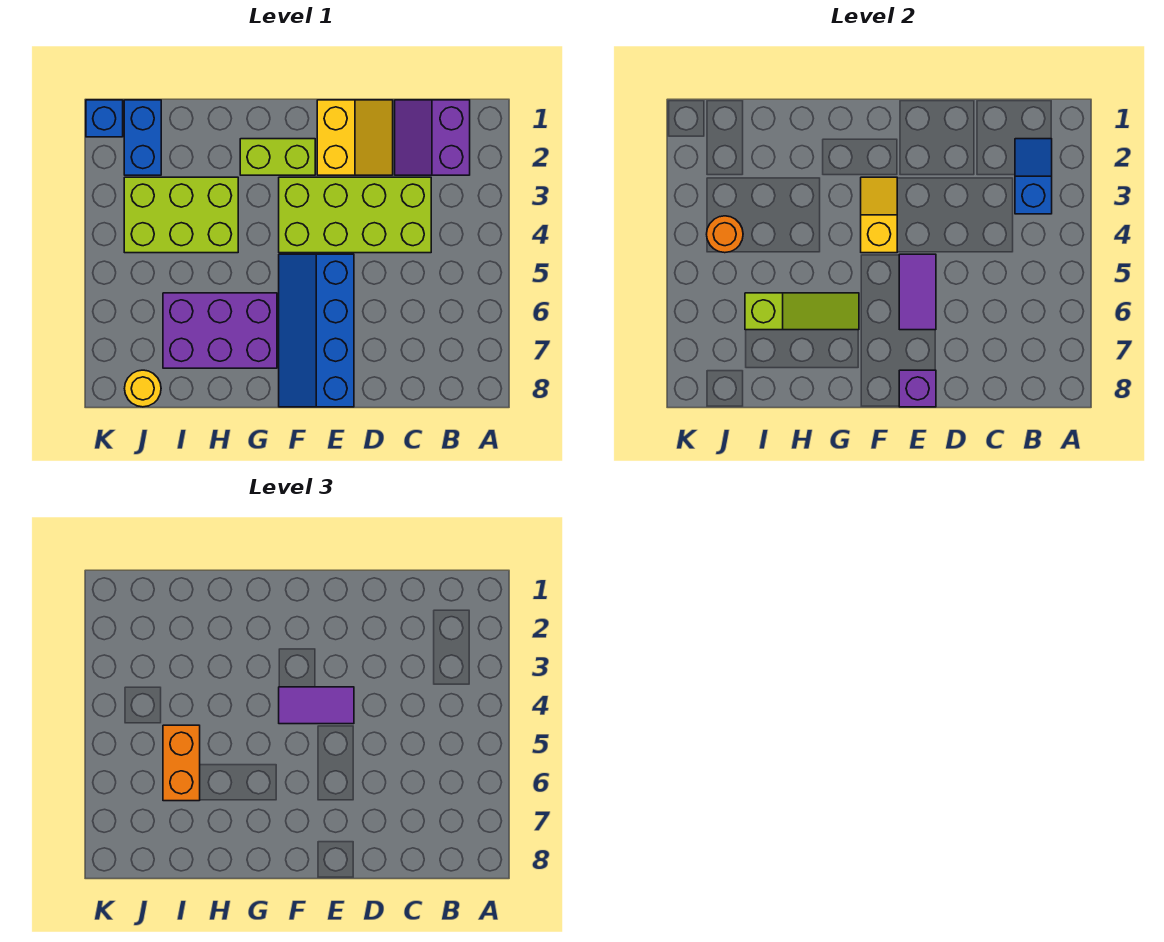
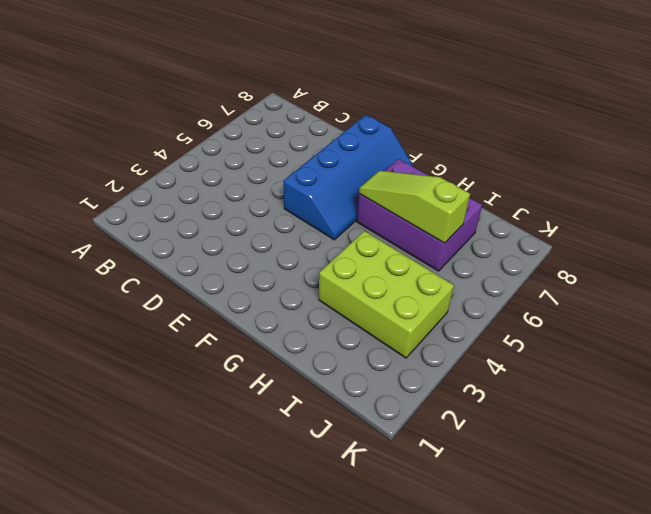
none -> purple slope B1:C2 level 1 top B
none -> lime brick C3:F4 level 1
none -> yellow slope D1:E2 level 1 top E

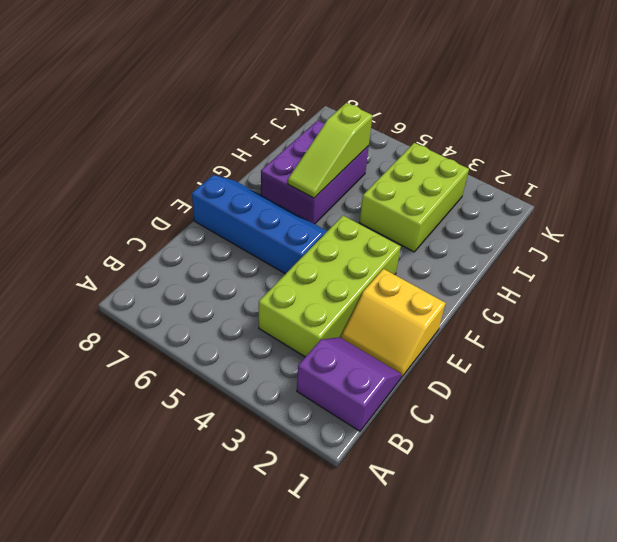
none -> lime brick F2:G2 level 1
none -> blue brick J1:J2 level 1
none -> yellow round brick J8 level 1

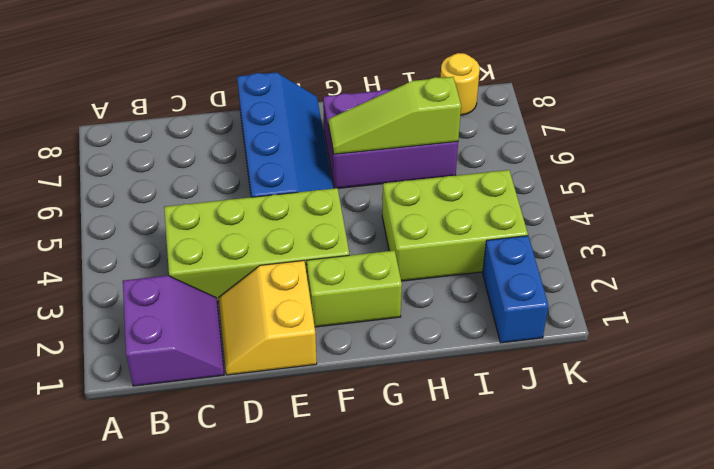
none -> blue brick K1 level 1
none -> blue slope B2:B3 level 2 top 3
none -> purple tile E5:E6 level 2

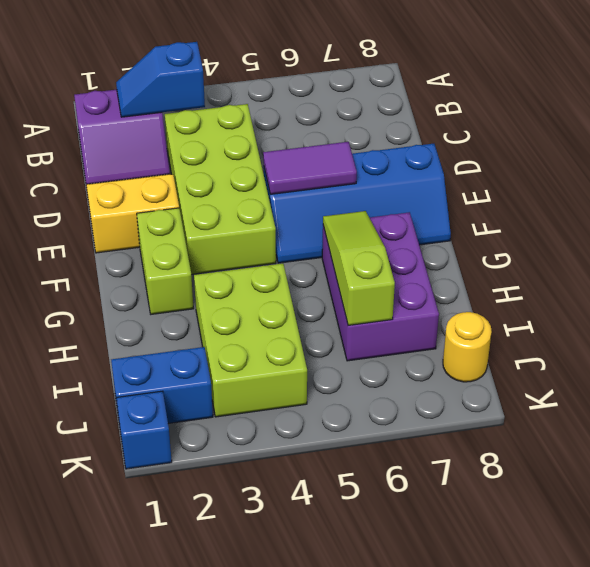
none -> purple brick E8 level 2
none -> yellow slope F3:F4 level 2 top 4
none -> orange round brick J4 level 2

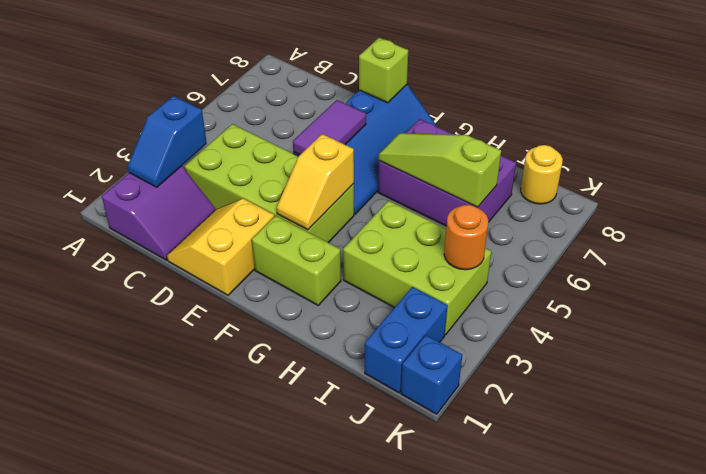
lime brick E8 level 2 -> purple brick E8 level 2
none -> purple tile E4:F4 level 3
none -> orange brick I5:I6 level 3

